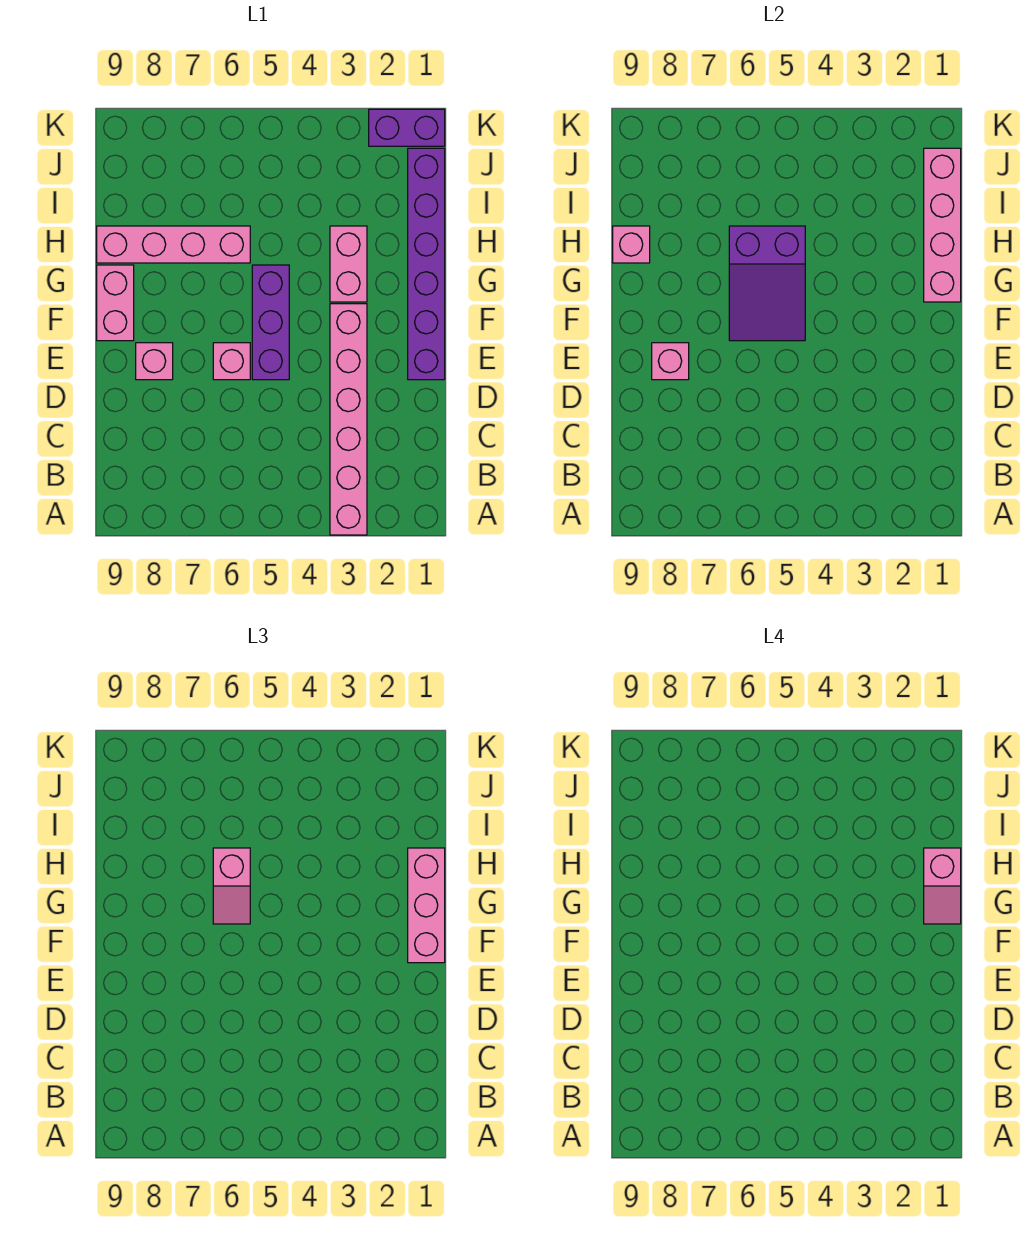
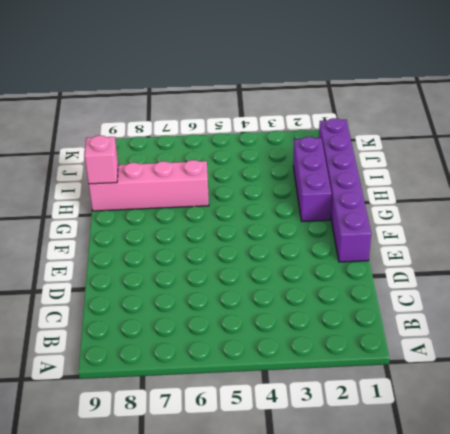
purple brick G2:I2 level 1 -> purple brick E5:G5 level 1
none -> pink brick A3:F3 level 1
none -> pink brick E6 level 1
none -> pink brick E8 level 1

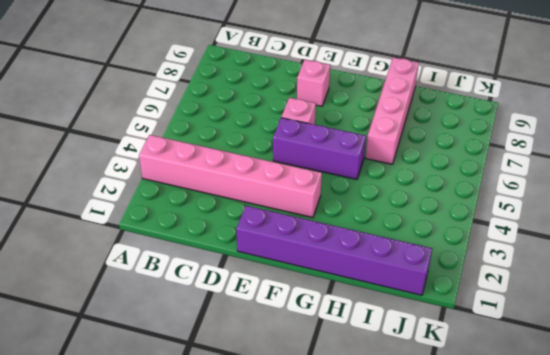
none -> pink brick F9:G9 level 1
none -> pink brick G3:H3 level 1
none -> purple brick K1:K2 level 1

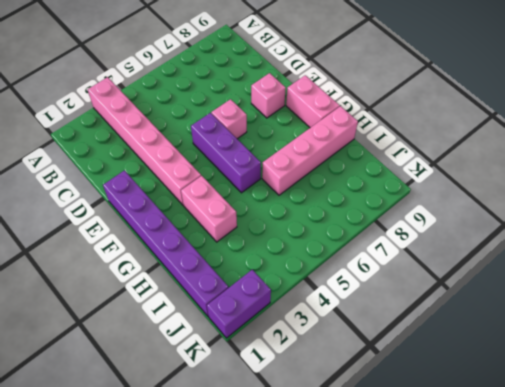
none -> pink brick E8 level 2
none -> purple slope F5:H6 level 2 top H
none -> pink brick G1:J1 level 2

